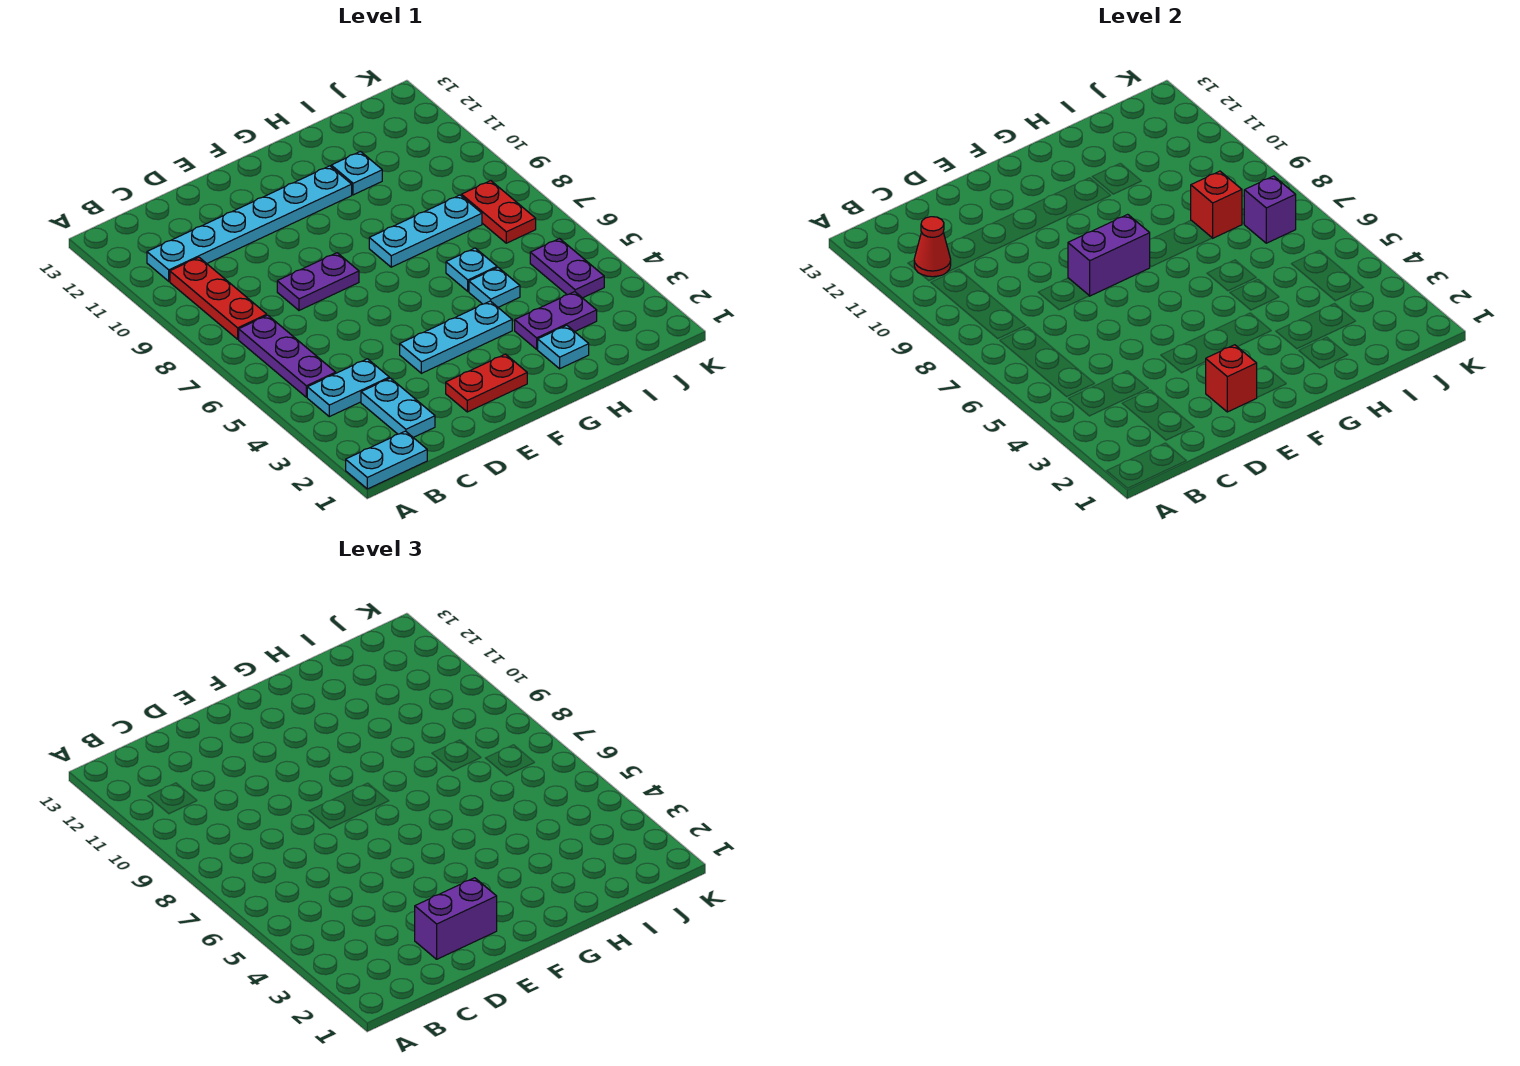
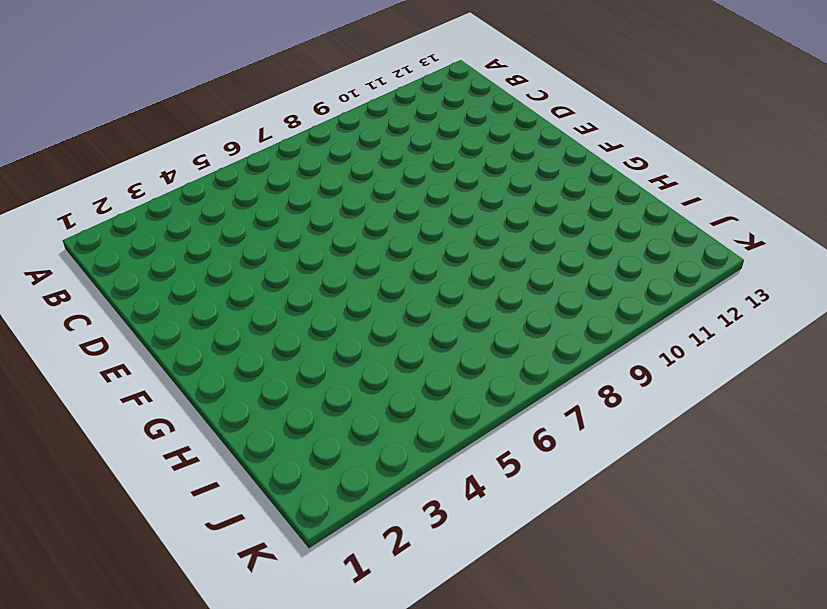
none -> cyan plate A1:B1 level 1
none -> cyan plate B4:C4 level 1
none -> purple plate B5:B7 level 1

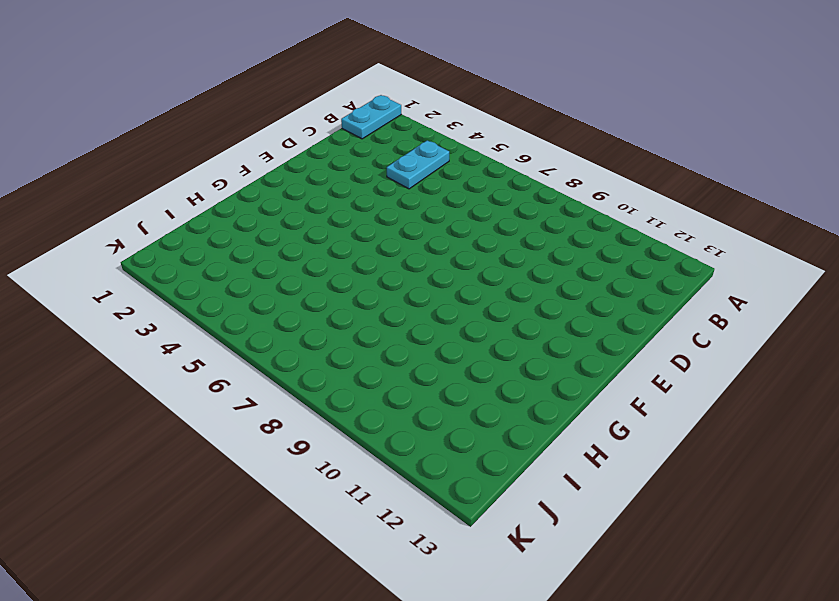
none -> purple plate B5:B7 level 1
none -> red plate B8:B10 level 1
none -> cyan plate B11:G11 level 1

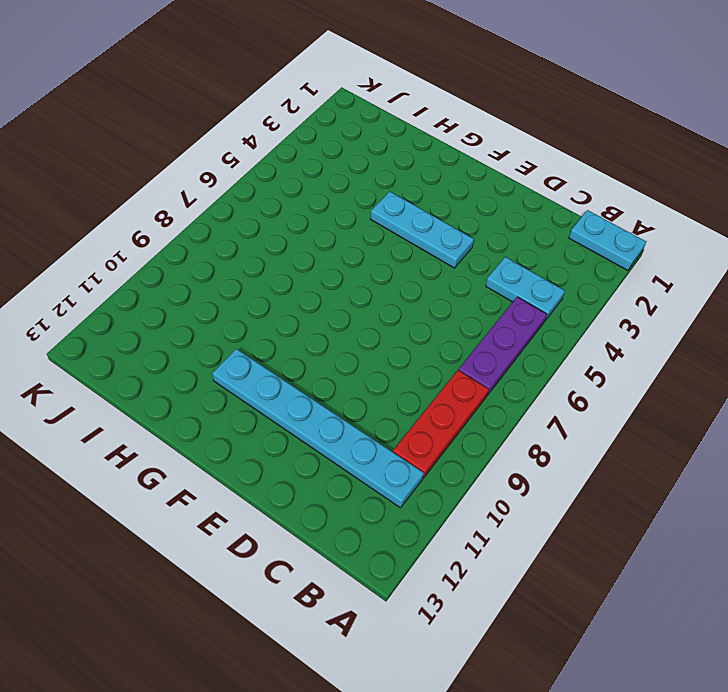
none -> cyan plate C2:C3 level 1
none -> purple plate D8:E8 level 1
none -> red plate E2:F2 level 1

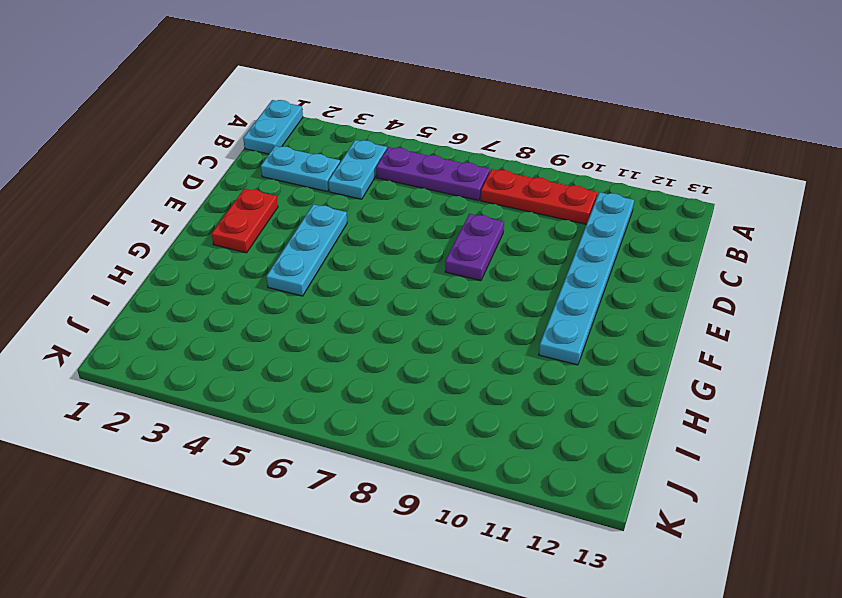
none -> cyan plate G8:I8 level 1
none -> cyan plate H2 level 1
none -> purple plate H3:I3 level 1

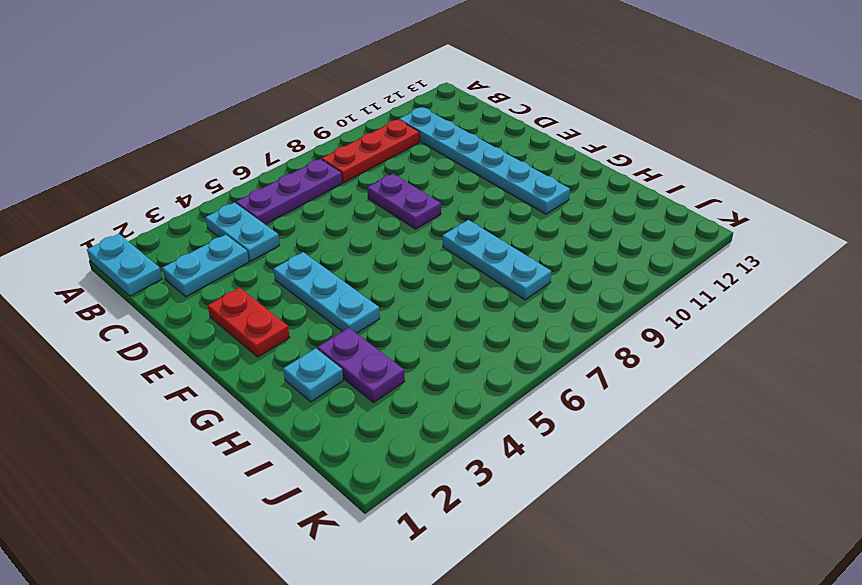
none -> cyan plate H5 level 1
none -> cyan plate H6 level 1
none -> cyan plate H11 level 1

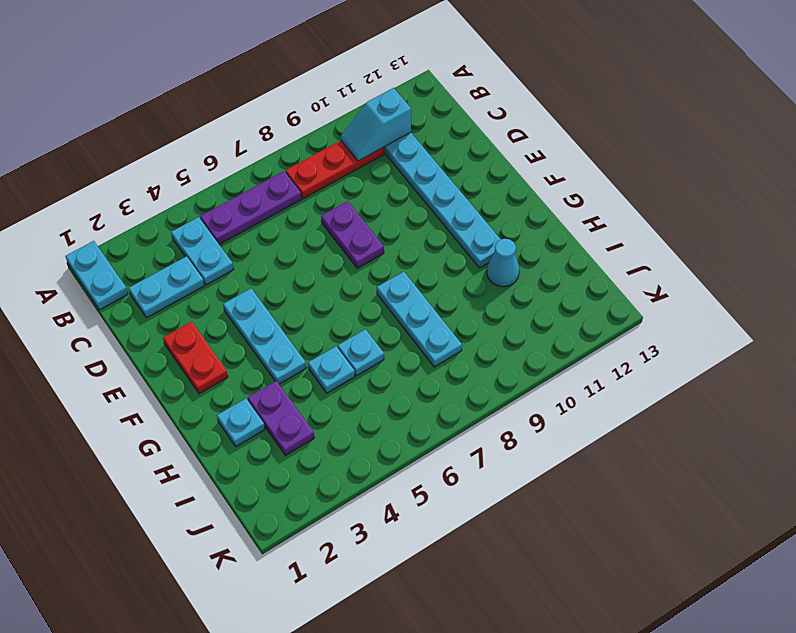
cyan slope B10:B11 level 2 top 11 -> red cone B11 level 2
cyan cone H11 level 1 -> cyan plate H11 level 1
none -> purple plate J4:J5 level 1
none -> red plate J7:J8 level 1
none -> red brick E2 level 2

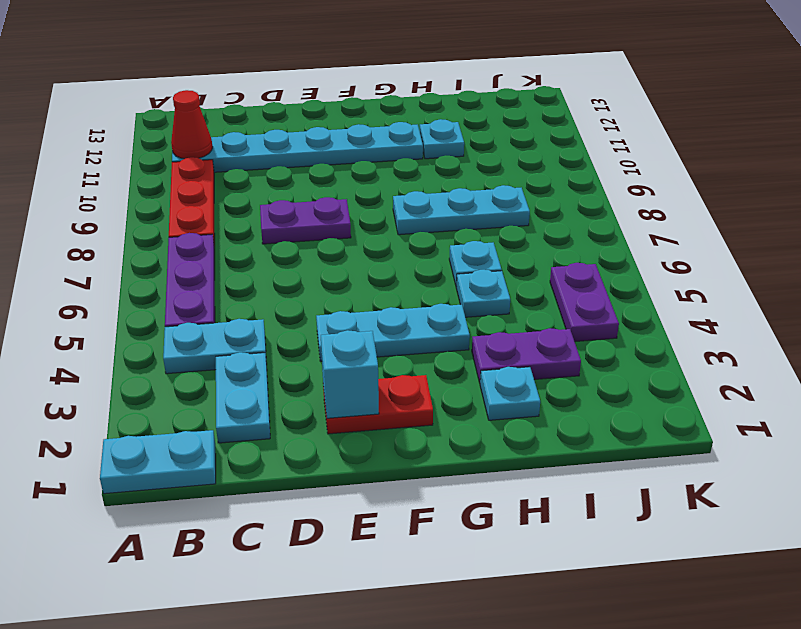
cyan brick E2 level 2 -> red brick E2 level 2
none -> red plate J7:J8 level 1
none -> purple brick E8:F8 level 2
none -> red brick I8 level 2

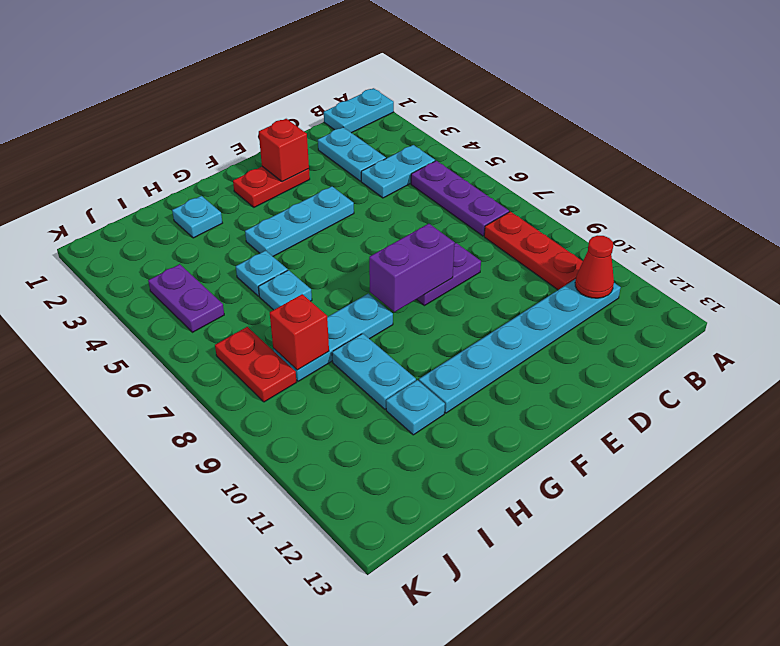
cyan plate H9:H10 level 1 -> none
none -> purple plate H3:I3 level 1
none -> purple brick J7 level 2
none -> purple brick D2:E2 level 3

